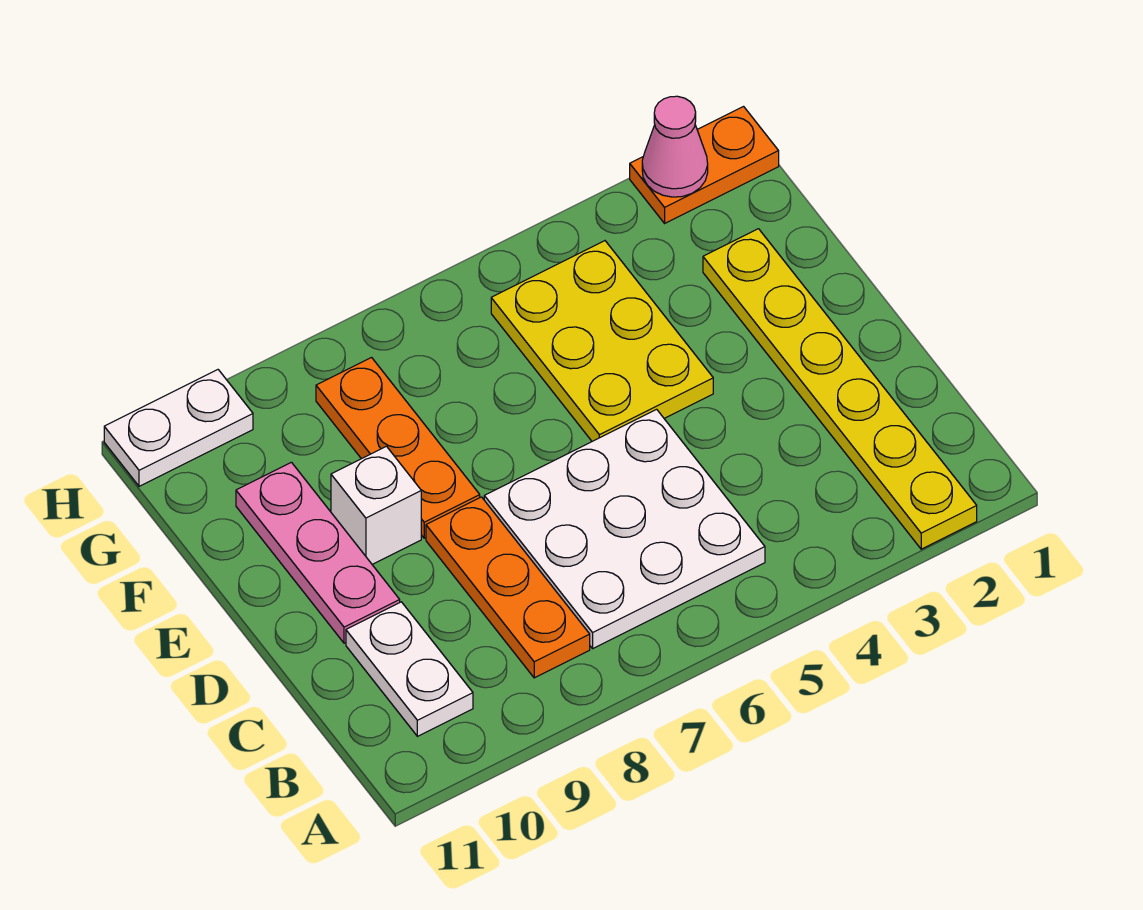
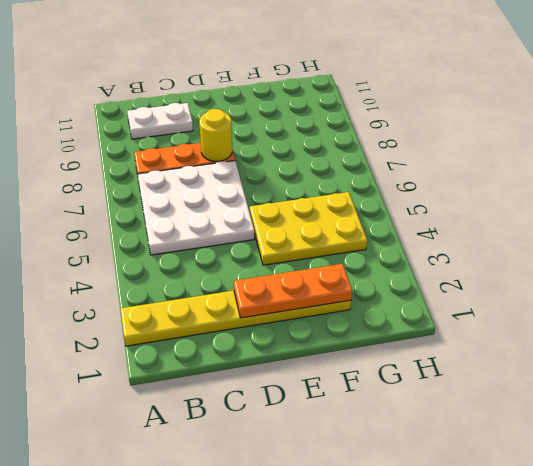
orange plate D2:F2 level 2 -> orange plate E8:G8 level 1
yellow round brick D8 level 2 -> none
none -> pink plate D10:F10 level 1
none -> white brick E9 level 1

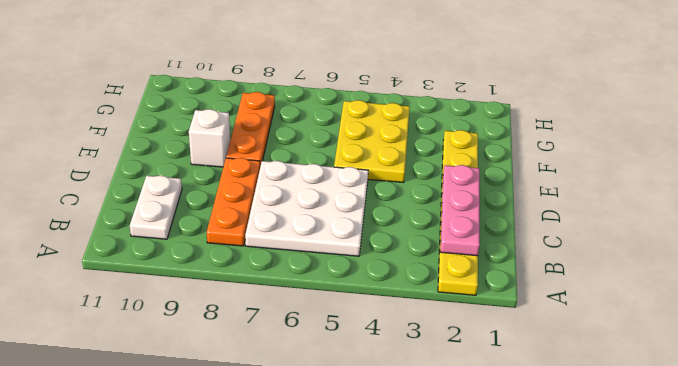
pink plate B2:D2 level 2 -> pink plate D10:F10 level 1
none -> orange plate H1:H2 level 1
none -> white plate H10:H11 level 1

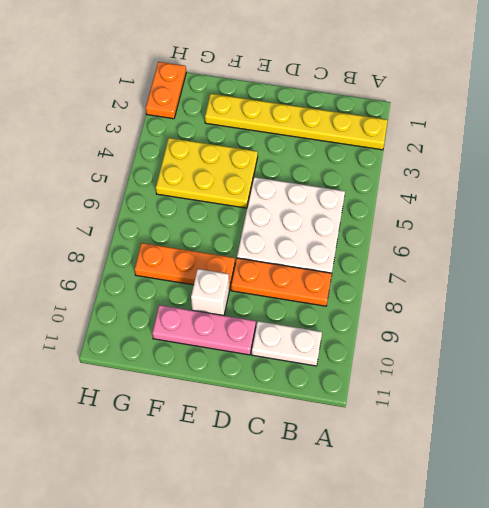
none -> white plate H10:H11 level 1
none -> pink cone H2 level 2

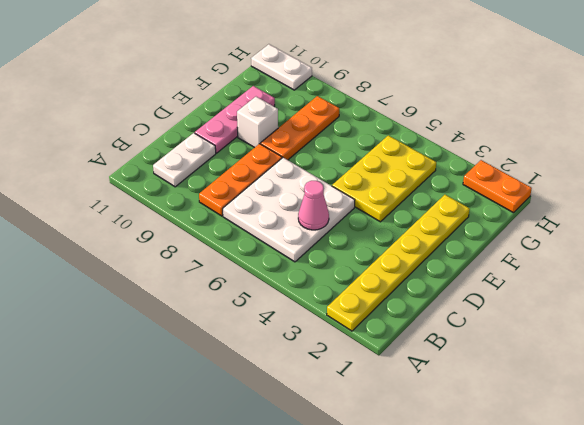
pink cone C5 level 2 -> pink cone H2 level 2

